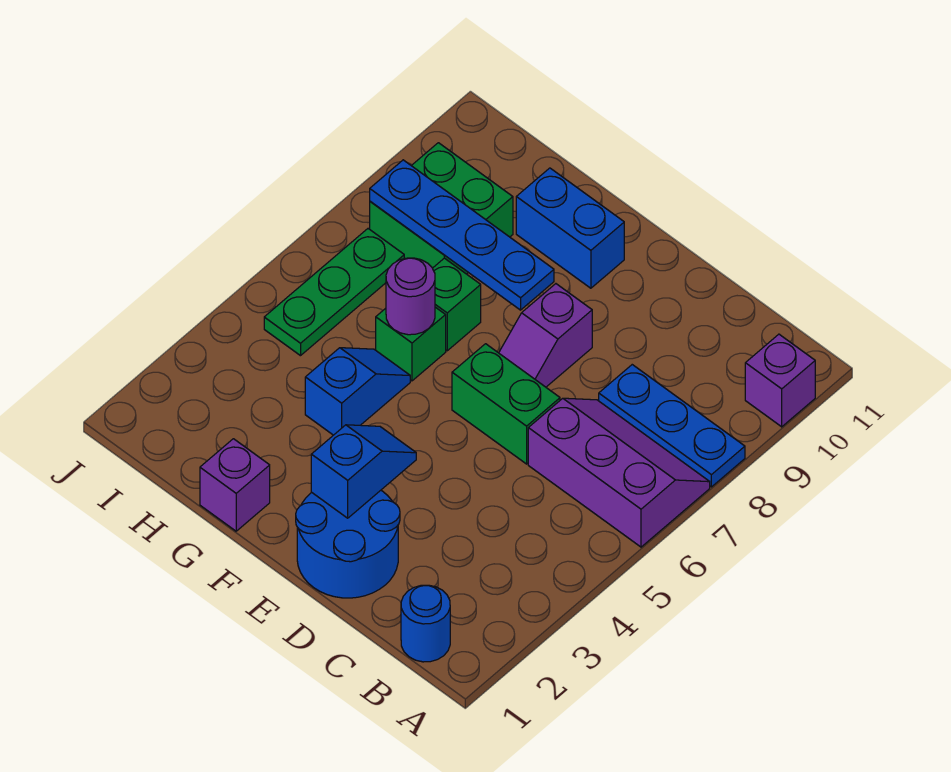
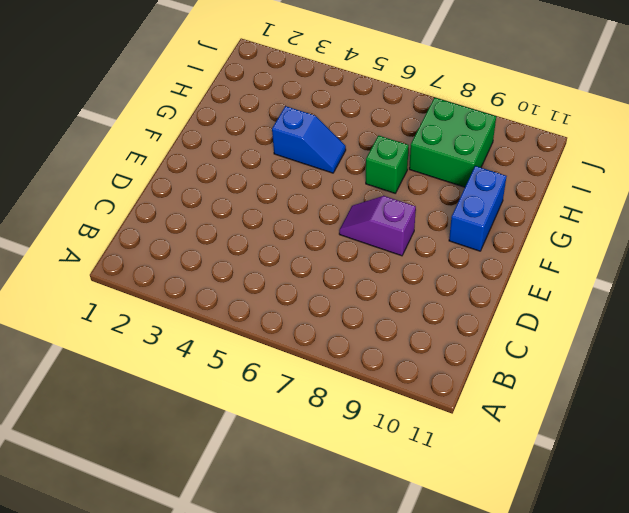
none -> purple slope A6:C7 level 1 top 6
none -> blue plate A8:C8 level 1
none -> purple brick A10 level 1

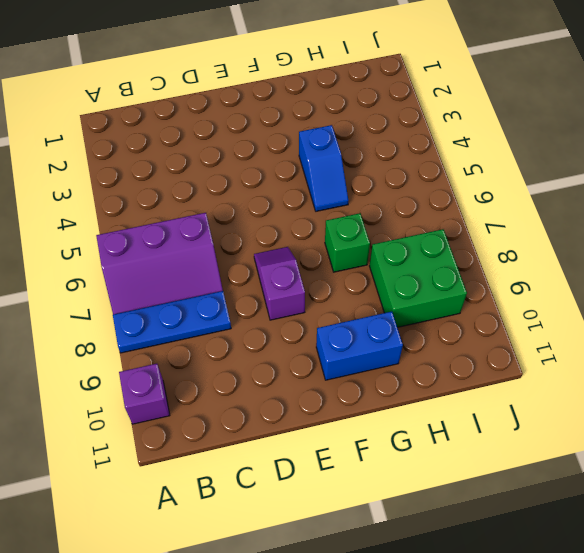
none -> blue round brick B1 level 1
none -> blue round brick D1:E2 level 1
none -> green brick D6:E6 level 1

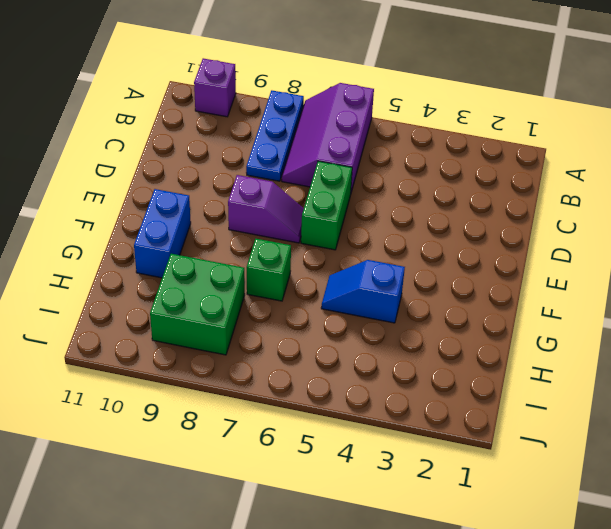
none -> blue round brick B1 level 1
none -> blue round brick D1:E2 level 1
none -> purple brick G1 level 1

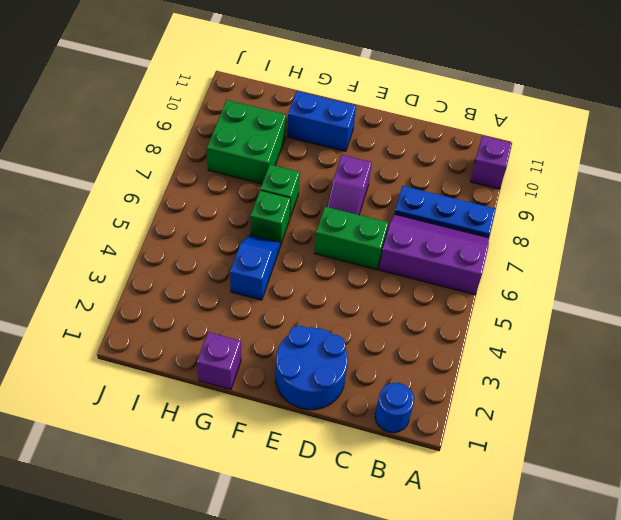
none -> green plate I5:I7 level 1
none -> blue slope E2:E3 level 2 top 2
none -> blue plate F8:I8 level 2

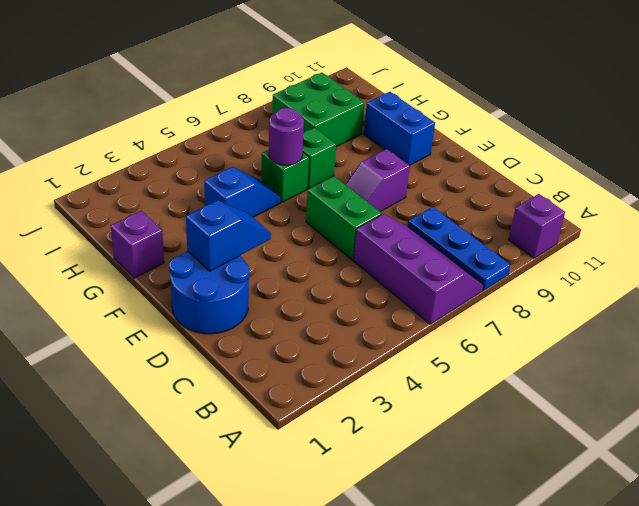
none -> blue round brick B1 level 1
none -> green plate I5:I7 level 1
none -> blue plate F8:I8 level 2

